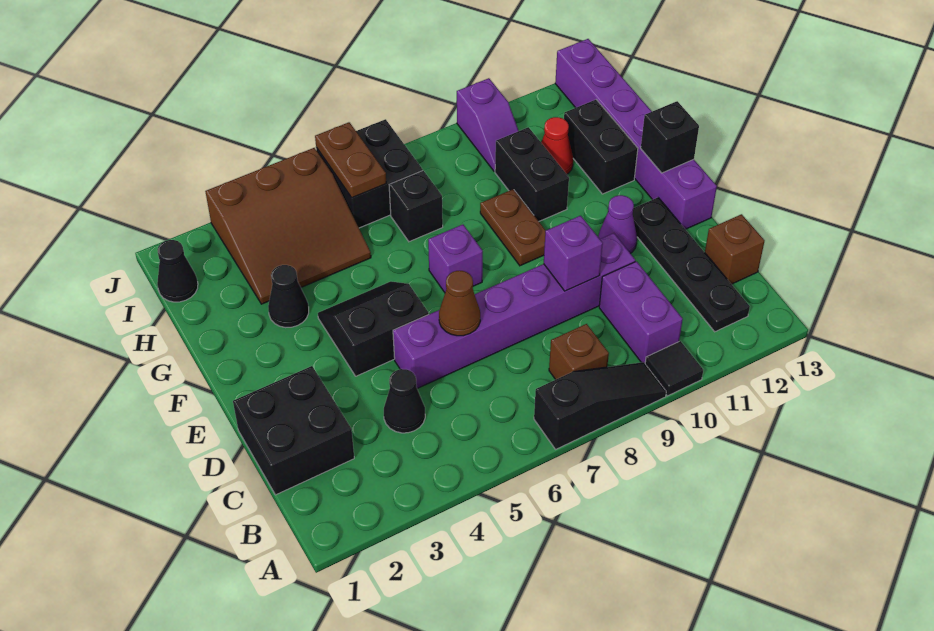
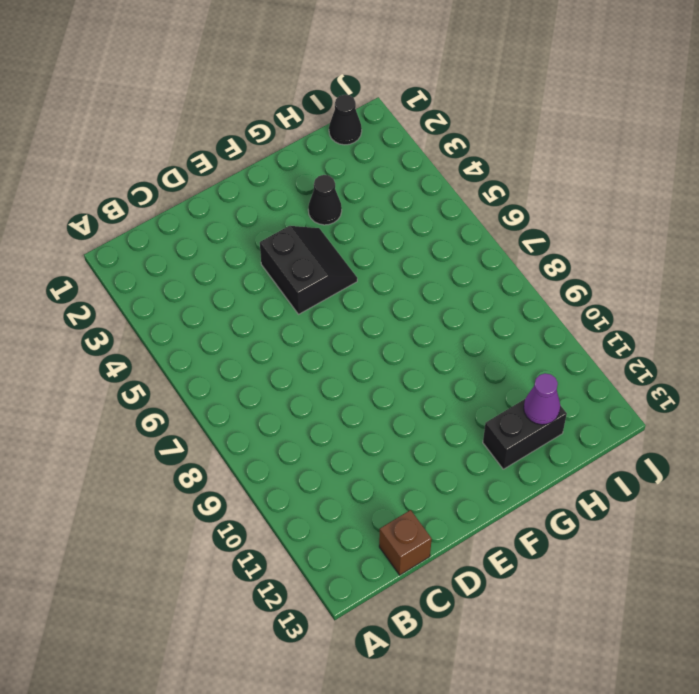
purple cone H12 level 2 -> purple cone E11 level 1
none -> black slope A7:A9 level 1 top 7
none -> black tile A10 level 1
none -> brown brick B8 level 1

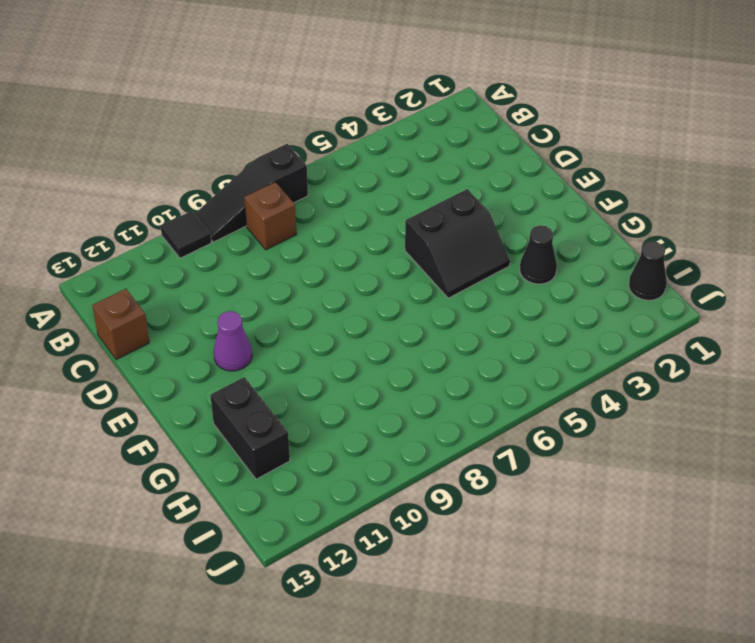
none -> purple brick B10:C10 level 1
none -> black plate B12:E12 level 1
none -> black brick C1:D2 level 1

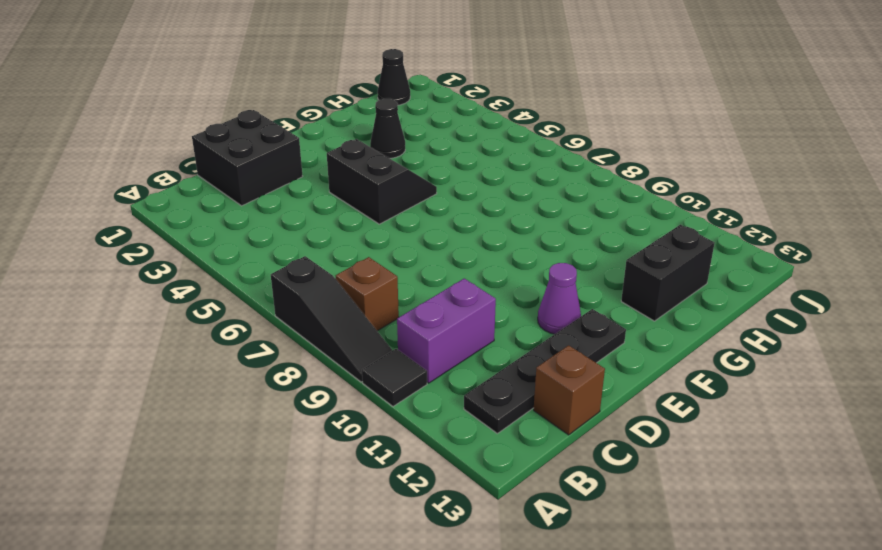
none -> black cone C4 level 1
none -> purple brick D5:D10 level 1
none -> purple brick E13:J13 level 1

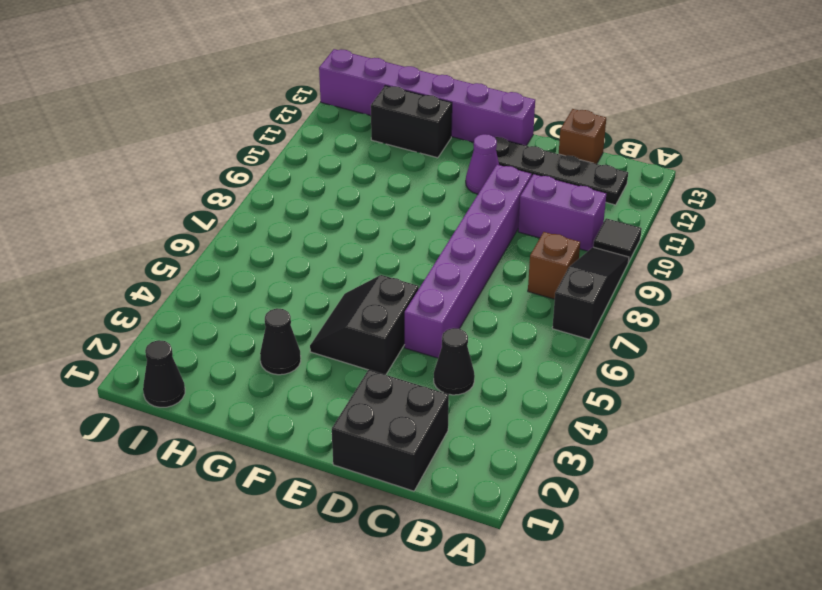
none -> purple brick F7 level 1
none -> brown plate F9:G9 level 1
none -> black brick G10:H10 level 1

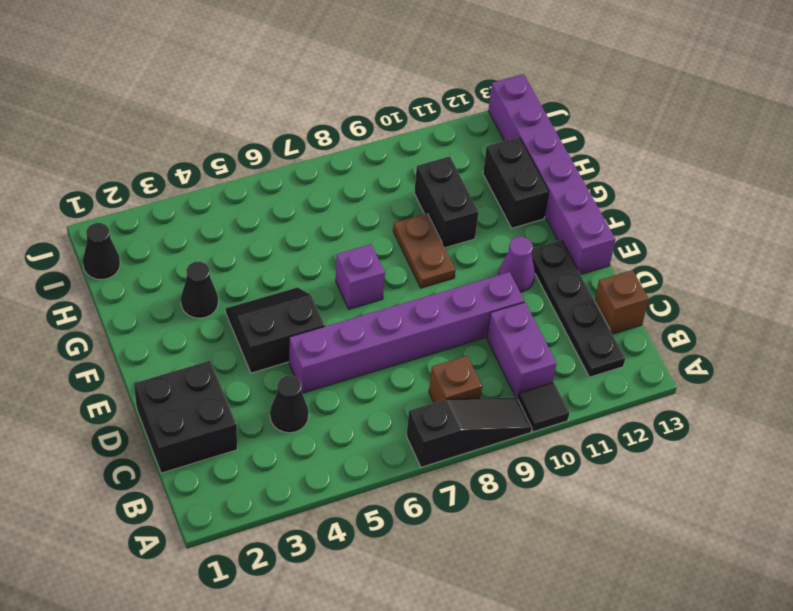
none -> brown slope H3:J5 level 1 top J
none -> black brick H7 level 1
none -> red cone H11 level 1

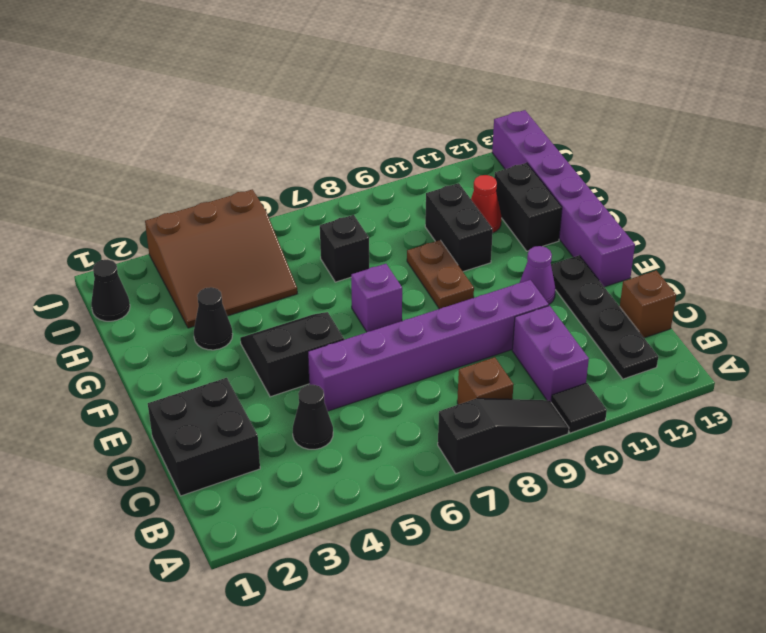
none -> black brick I6:J7 level 1
none -> purple slope I10:J10 level 1 top J
none -> brown cone D6 level 2

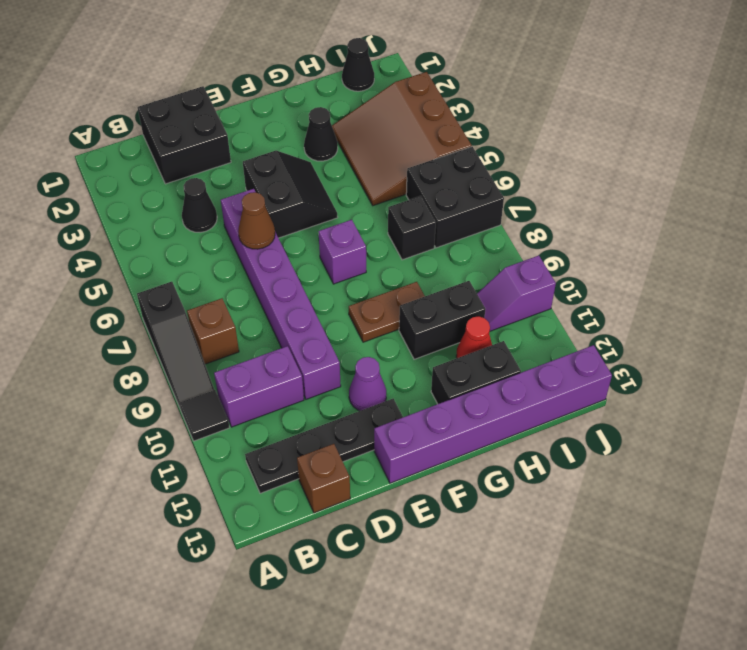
none -> purple brick D9 level 2
none -> black brick F13 level 2
none -> brown plate I6:J6 level 2

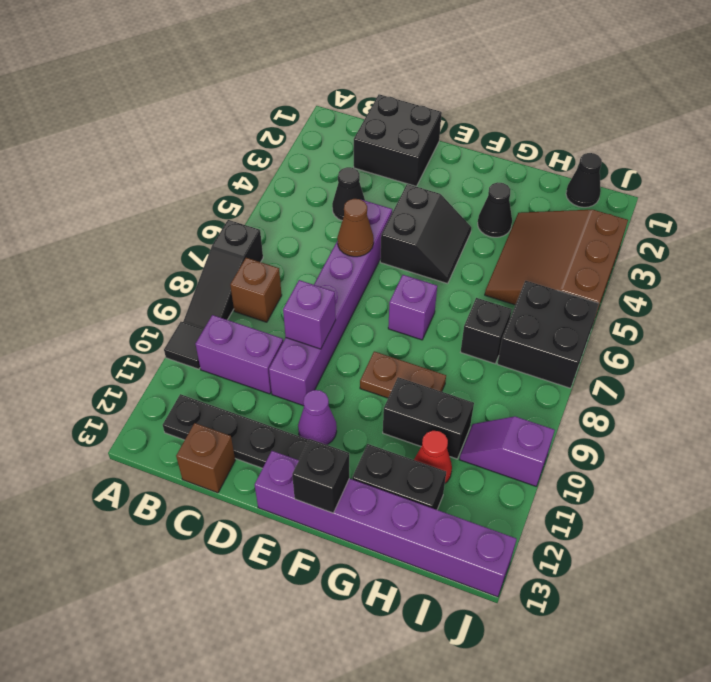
none -> brown plate I6:J6 level 2

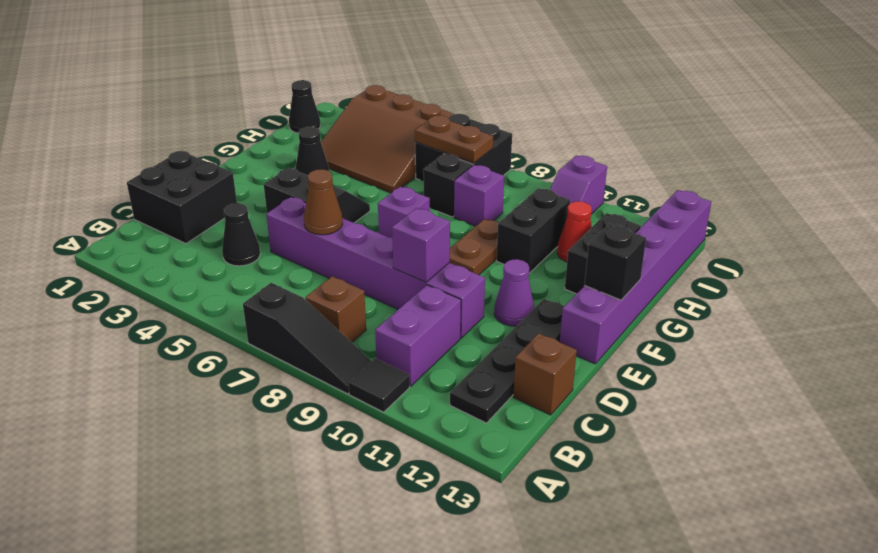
purple brick H8 level 1 -> none
brown plate I6:I7 level 2 -> brown plate I6:J6 level 2

